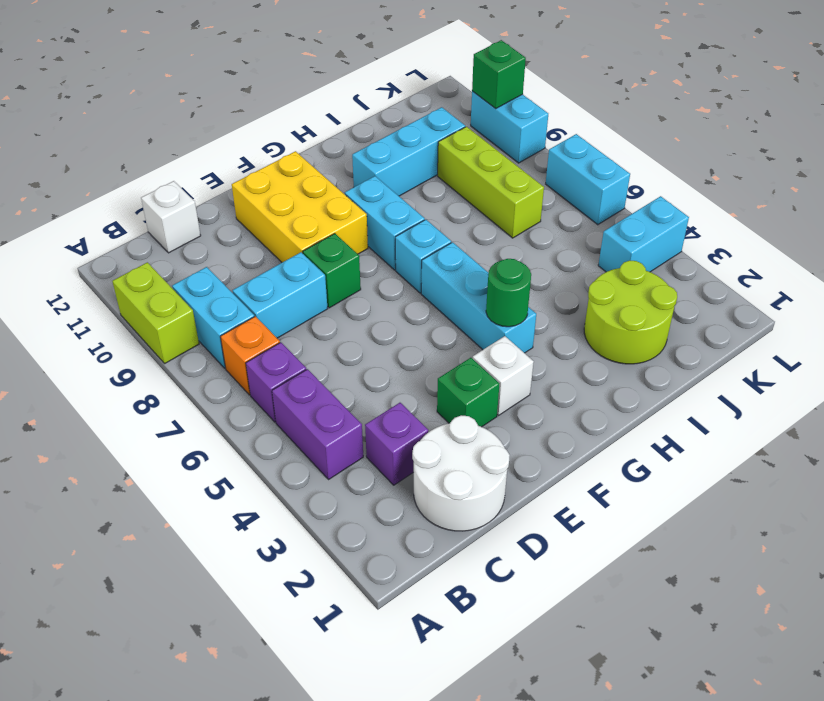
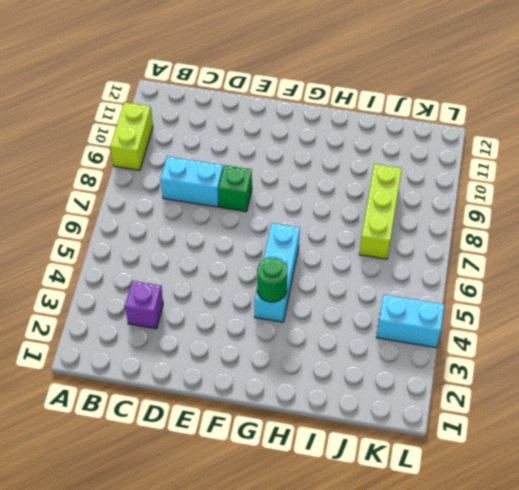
none -> purple brick B4:B5 level 1
none -> purple brick B6 level 1
none -> orange brick B7 level 1

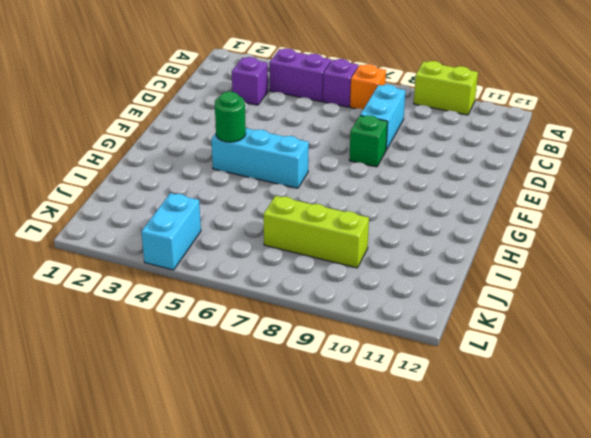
none -> cyan brick B8:B9 level 1
none -> white round brick C1:D2 level 1
none -> white brick C12 level 1

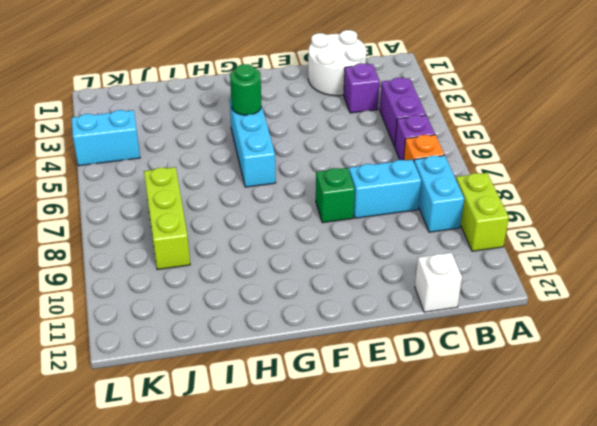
none -> green brick E3 level 1
none -> yellow brick E9:F11 level 1
none -> white brick F3 level 1

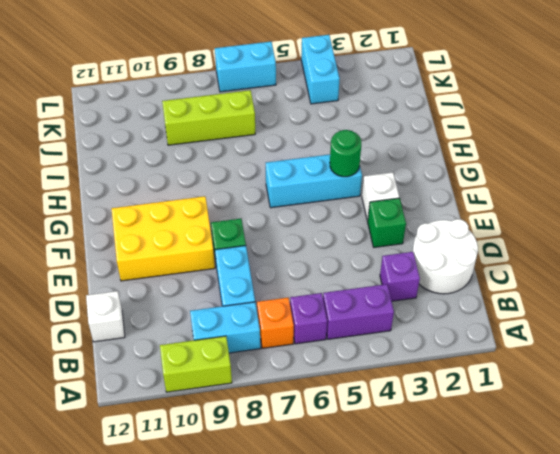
none -> cyan brick G7 level 1
none -> cyan brick G8:G9 level 1
none -> cyan brick H10:J10 level 1

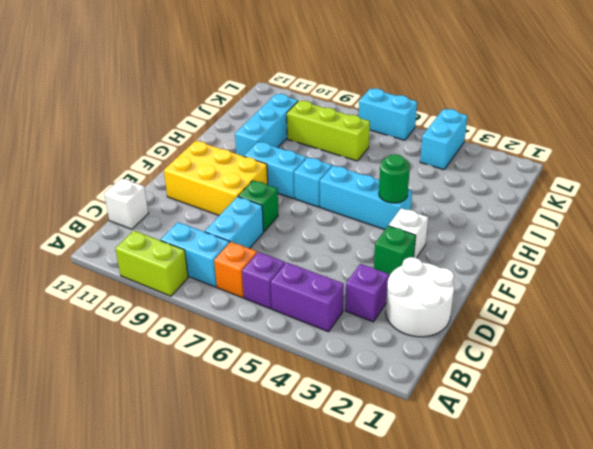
none -> lime round brick I2:J3 level 1
none -> cyan brick L9:L10 level 1
none -> green brick L10 level 2

